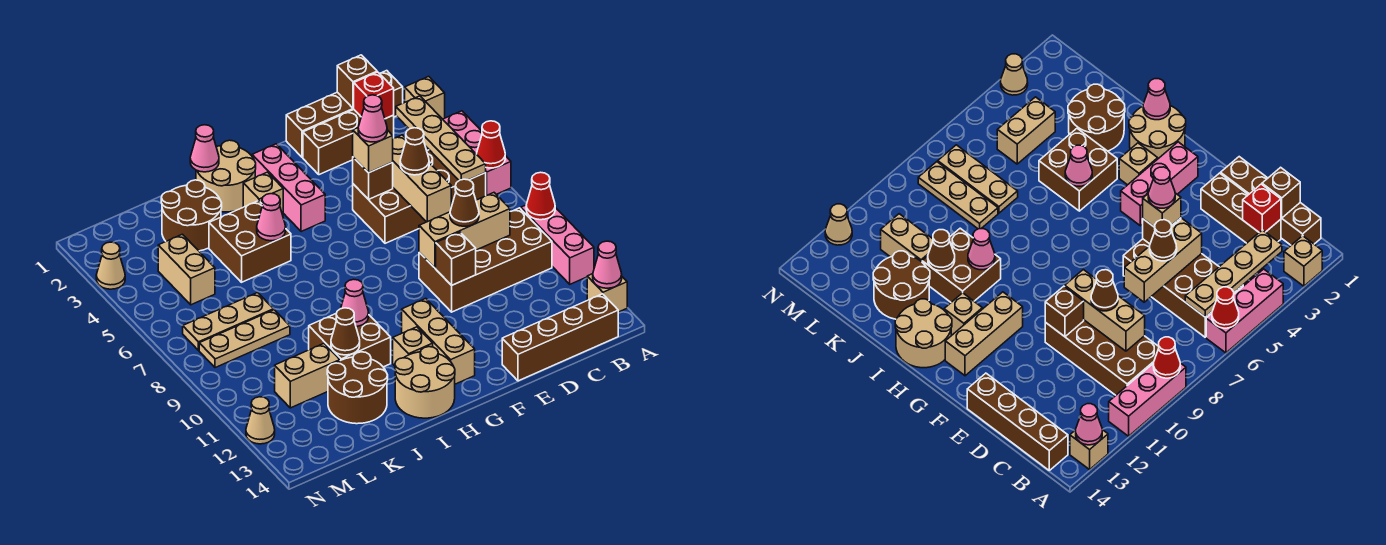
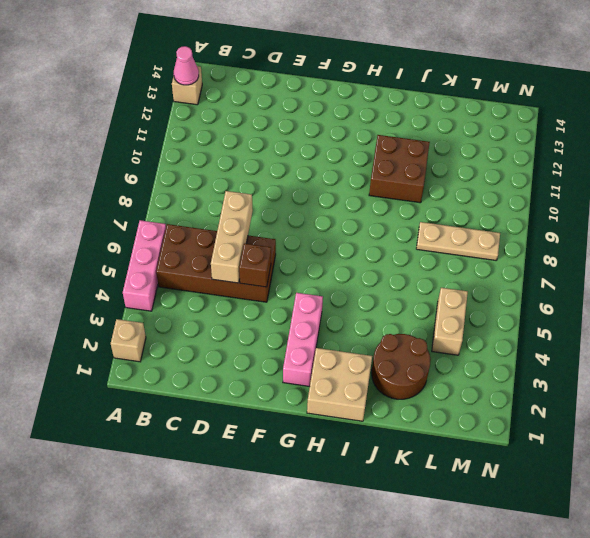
tan brick H1:I2 level 1 -> tan round brick H1:I2 level 1
none -> pink brick A9:A11 level 1
none -> brown brick B1:E1 level 1
none -> brown brick B9:E10 level 1
none -> brown brick B14:E14 level 1

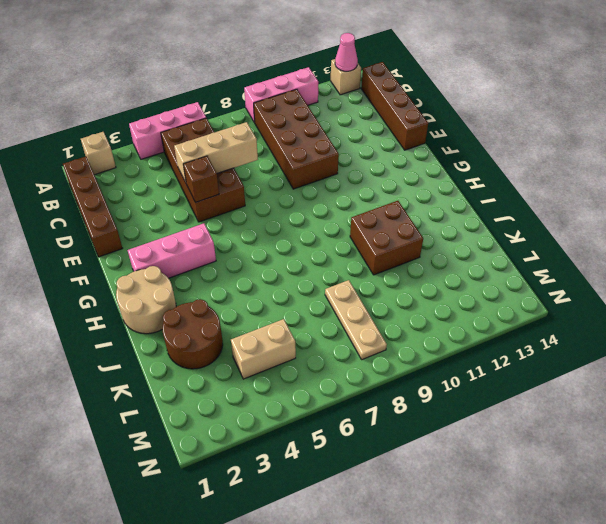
none -> brown brick C2:E2 level 1
none -> tan brick G11:G13 level 1
none -> tan brick H3 level 1
none -> tan brick H12 level 1

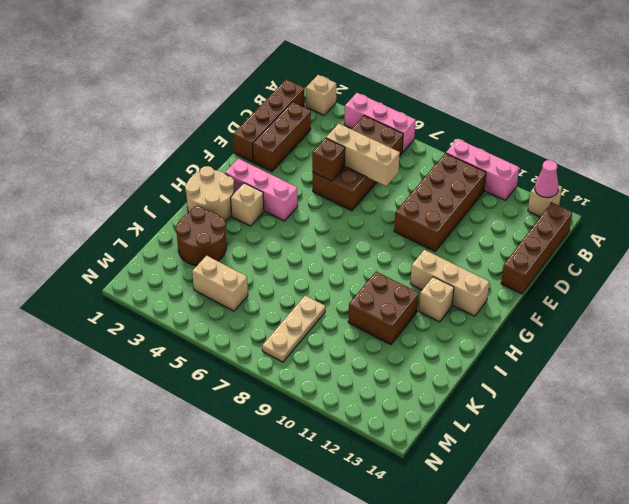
none -> tan round brick H13:I14 level 1
none -> brown brick I4:J5 level 1
none -> brown round brick J12:K13 level 1
none -> tan plate K7:M7 level 1

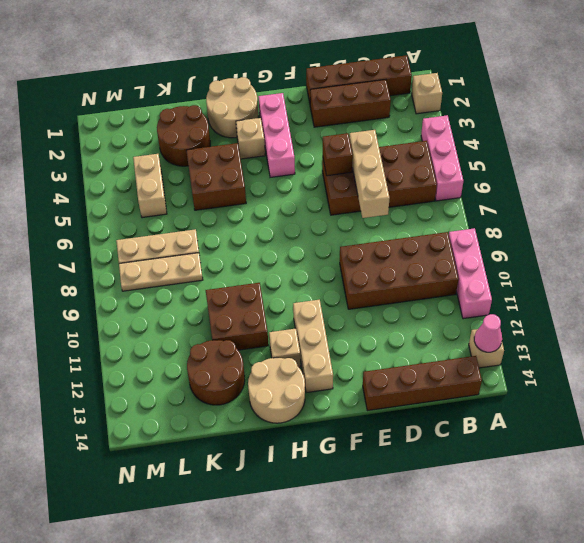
none -> tan brick K11:L11 level 1
none -> tan cone N3 level 1
none -> tan cone N12 level 1
none -> red cone A6 level 2

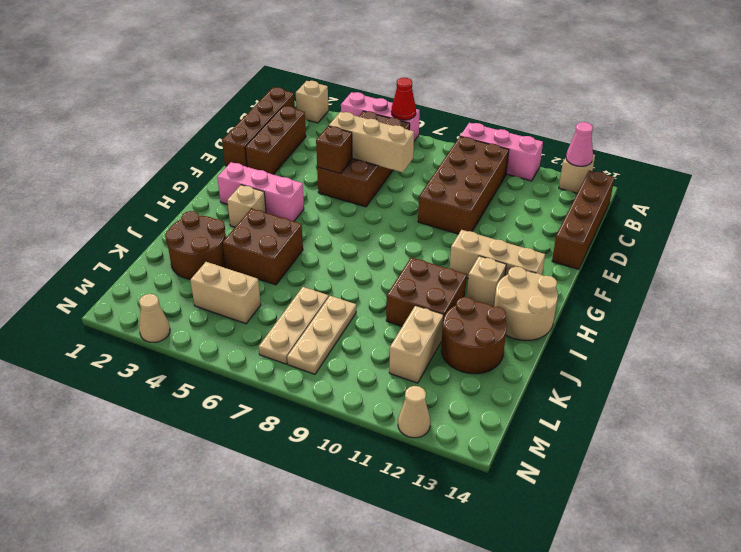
none -> tan round brick H1:I2 level 1
none -> red cone A9 level 2
none -> tan plate B3:B6 level 2
none -> brown brick C1 level 2

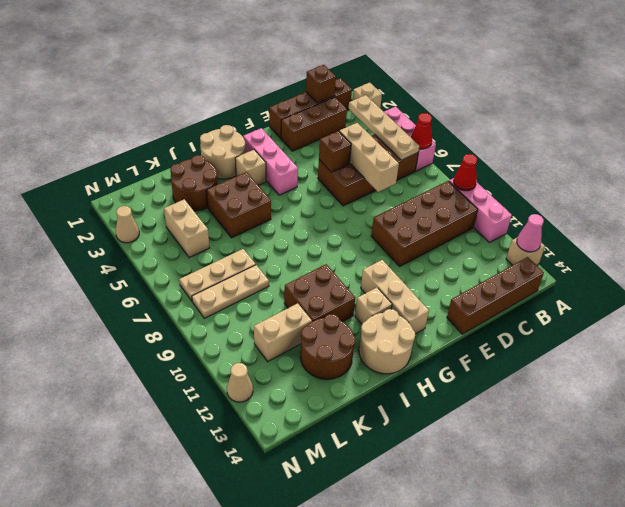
none -> red brick C2 level 2
none -> tan brick C9:E9 level 2
none -> brown brick E10 level 2
none -> pink cone I1 level 2

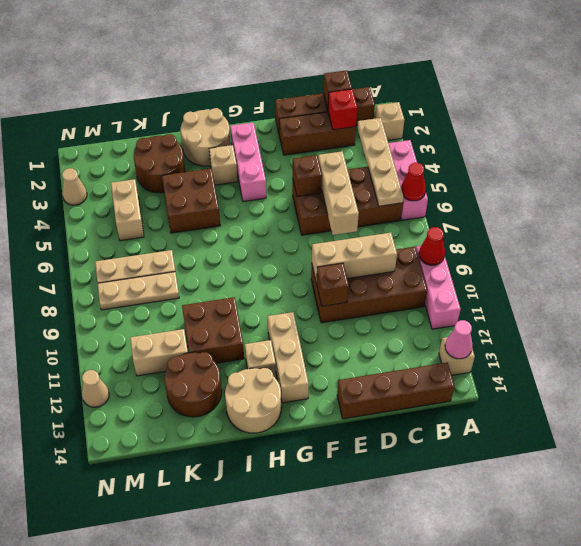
none -> pink cone I1 level 2
none -> pink cone I5 level 2
none -> pink cone I10 level 2
none -> brown cone J11 level 2

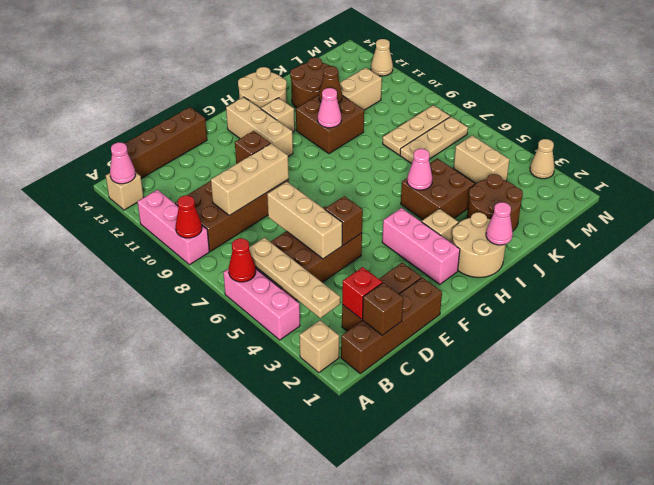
none -> brown cone D6 level 3
none -> brown cone D9 level 3
none -> tan brick E5 level 3
none -> pink cone E5 level 4

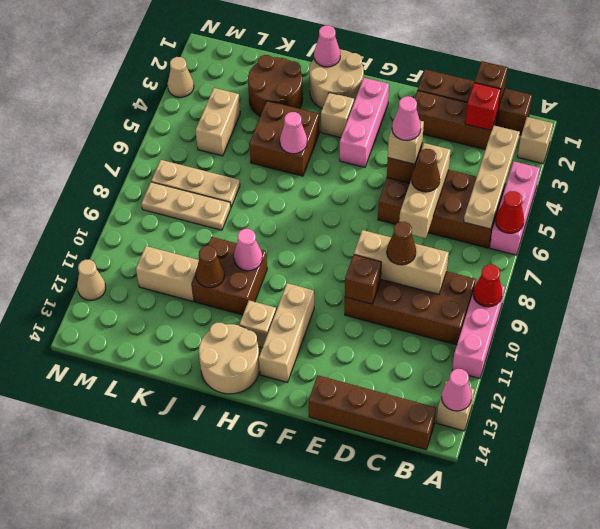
none -> brown round brick J12:K13 level 1

